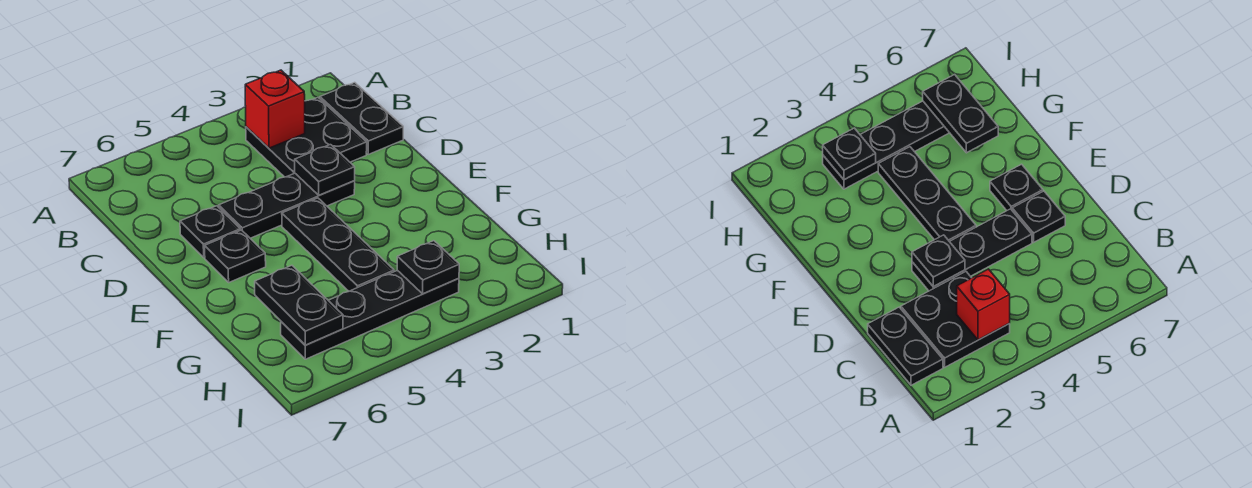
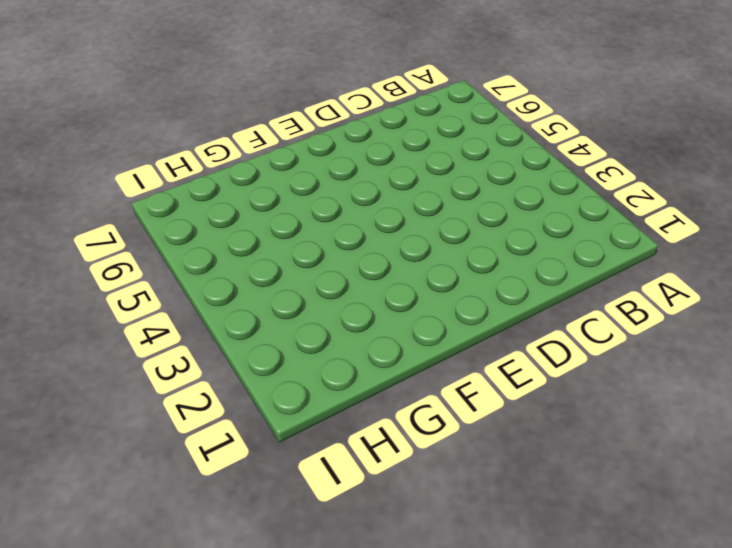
none -> black plate B1:C1 level 1
none -> black plate B2:C3 level 1

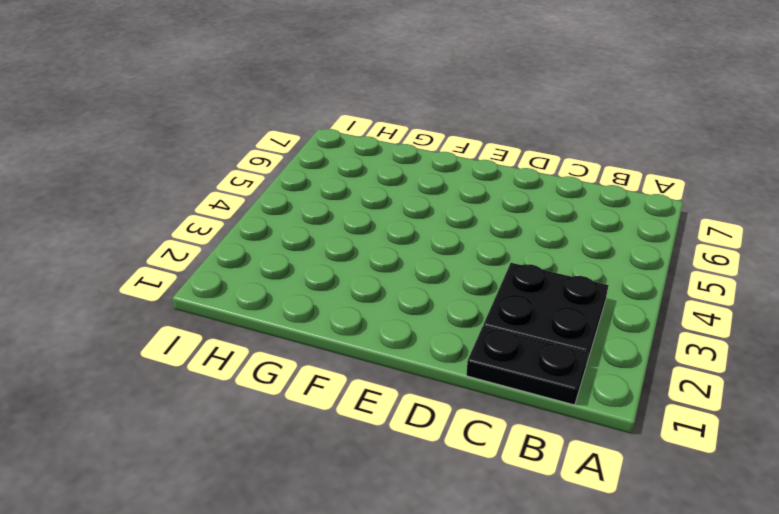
none -> black plate D3:D5 level 1
none -> black plate D6 level 1

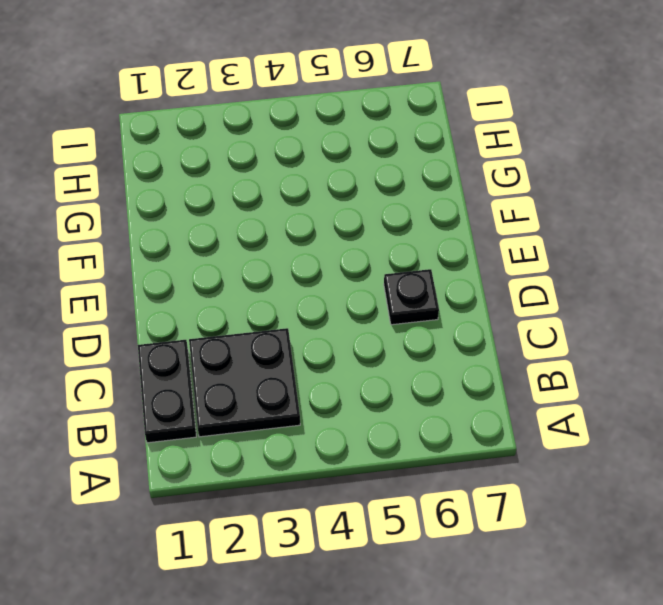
none -> black plate D3:D5 level 1
none -> black plate E4:G4 level 1

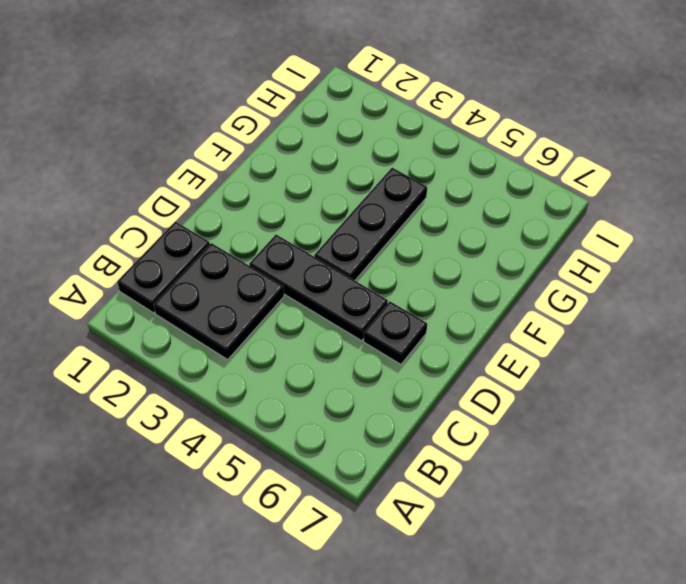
none -> black plate E6 level 1
none -> black plate H3:H6 level 1

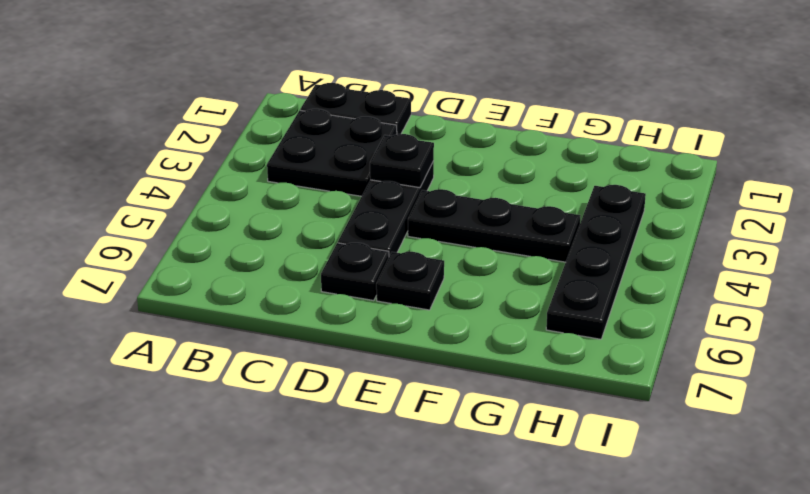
none -> red brick B3 level 2
none -> black plate G6:H6 level 2

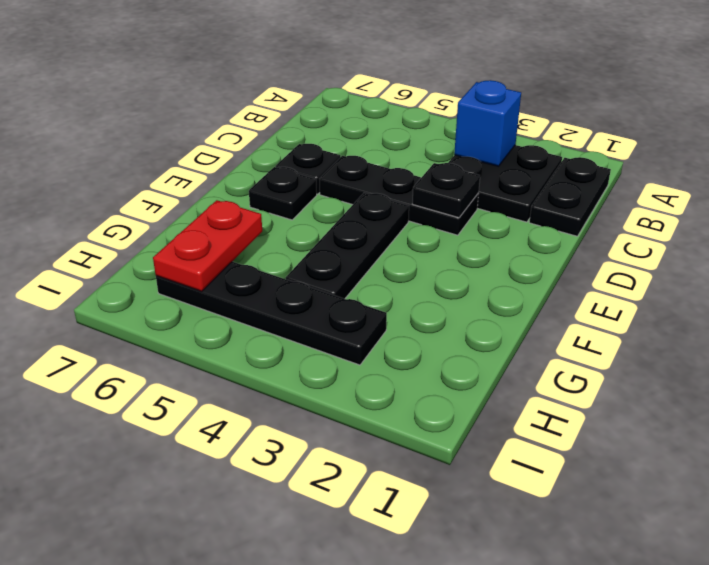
blue brick B3 level 2 -> red brick B3 level 2
red plate G6:H6 level 2 -> black plate G6:H6 level 2
none -> black plate H3 level 2

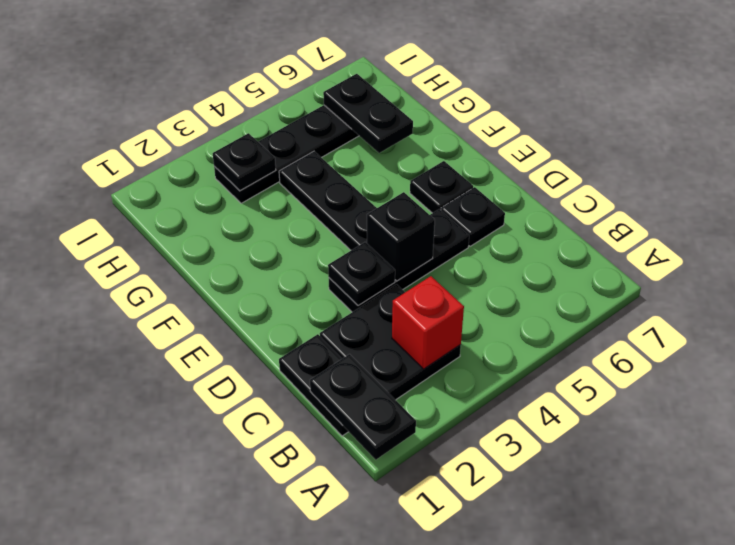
black plate A1:B1 level 2 -> none
black brick D4 level 2 -> none

